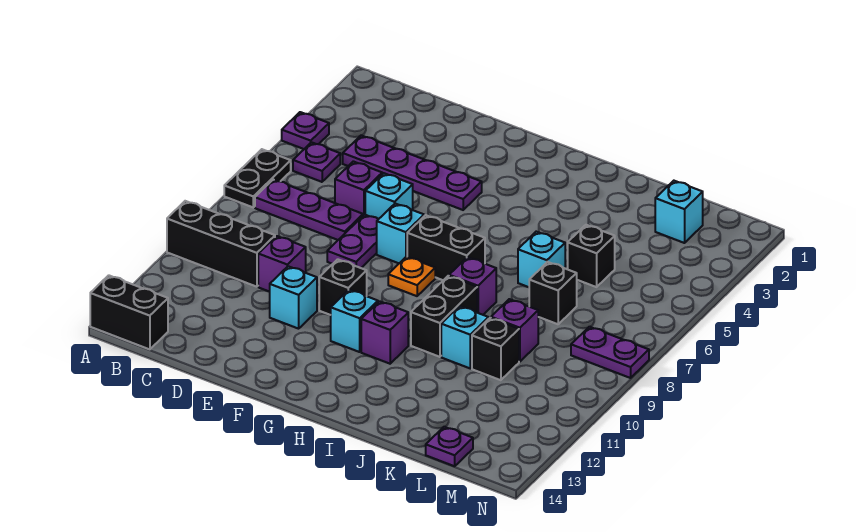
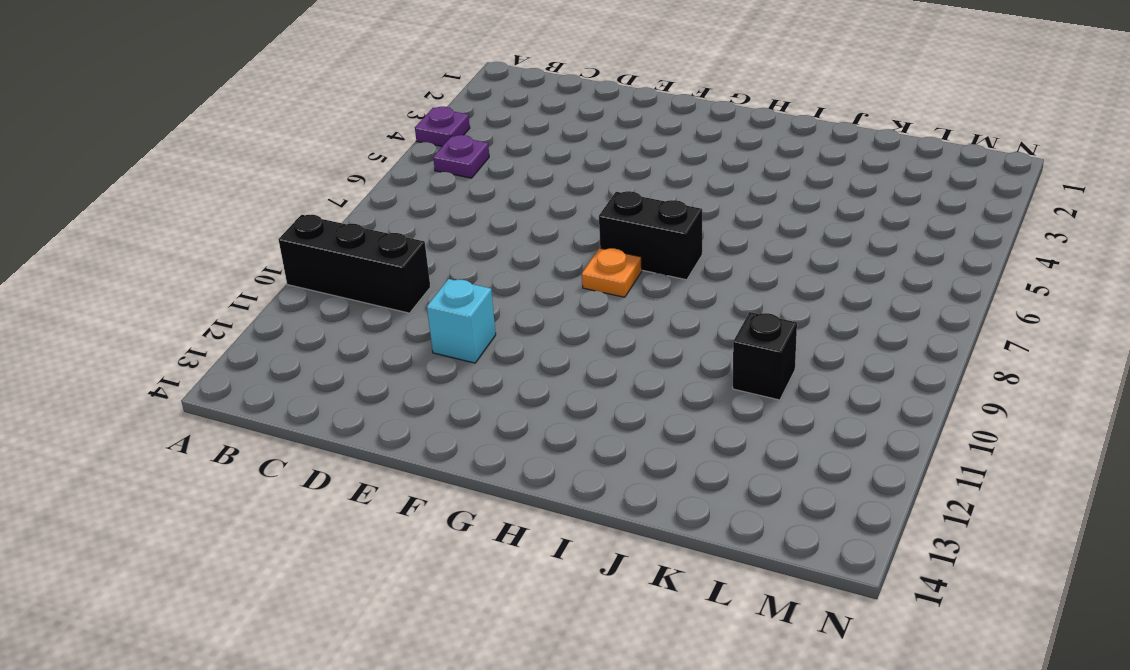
none -> black plate A6:A7 level 1
none -> black brick A14:B14 level 1
none -> purple plate B7:D7 level 1

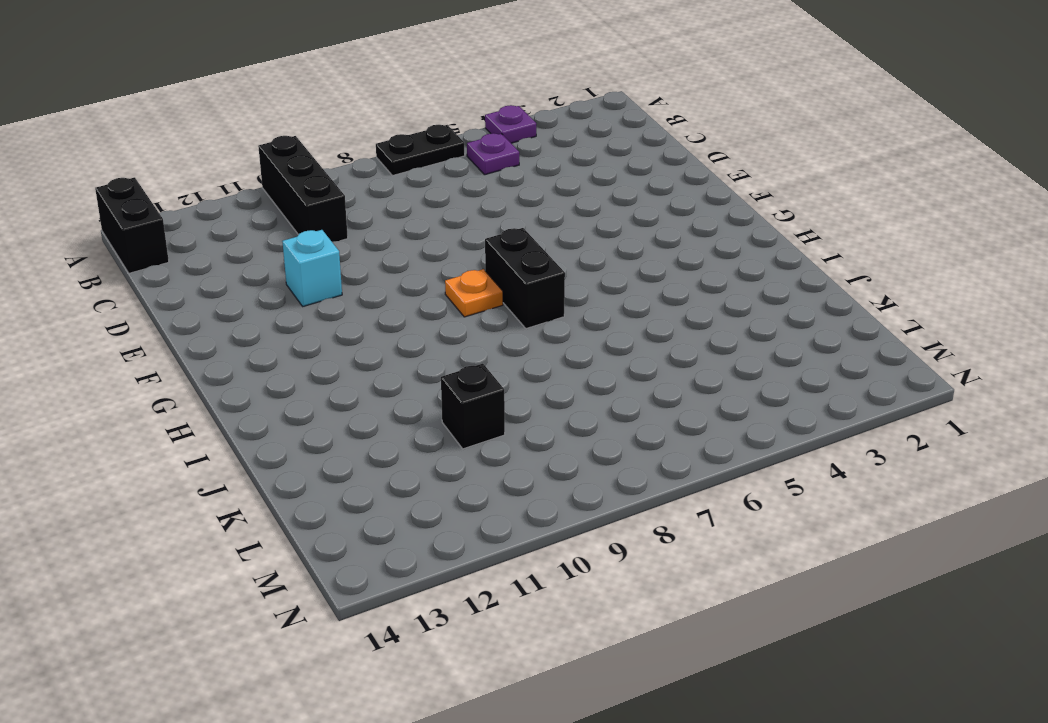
none -> purple plate B7:D7 level 1
none -> purple plate C4:F4 level 1
none -> purple brick D6 level 1

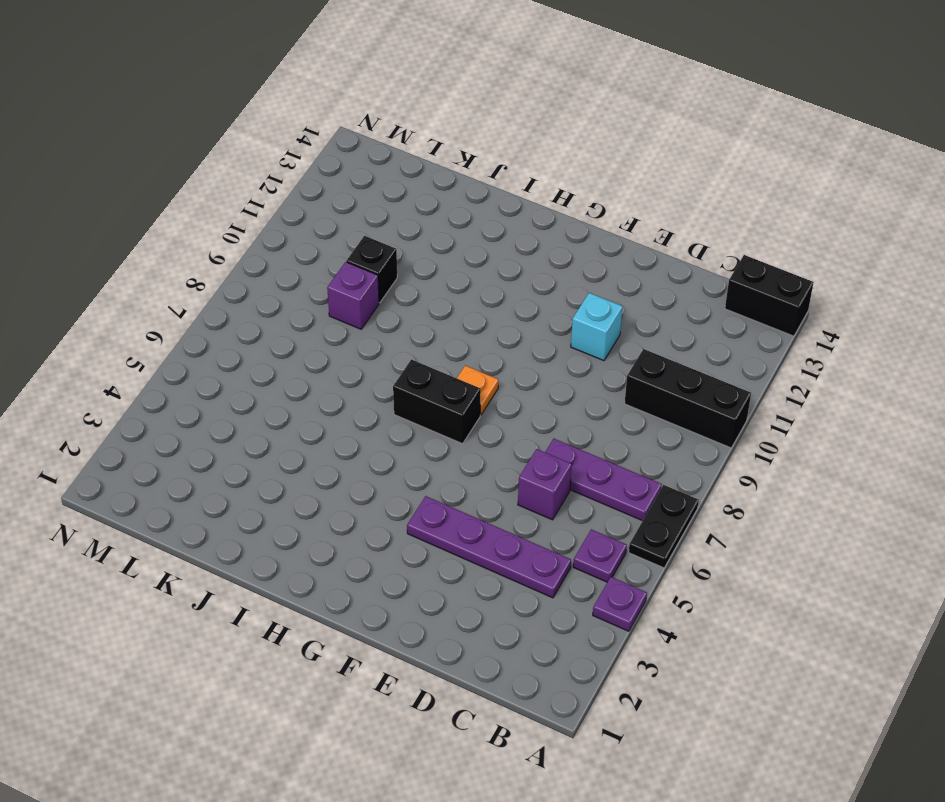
none -> purple brick D10 level 1
none -> cyan brick E6 level 1
none -> purple plate E7:E8 level 1

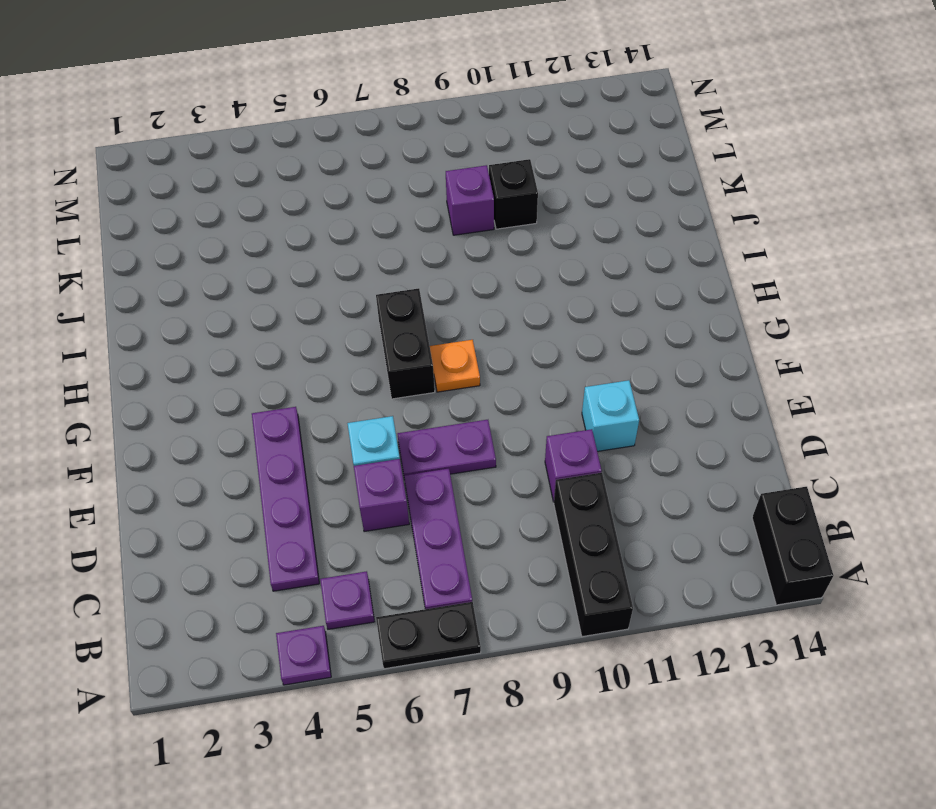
none -> cyan brick F7 level 1
none -> black brick F10 level 1
none -> cyan brick G11 level 1

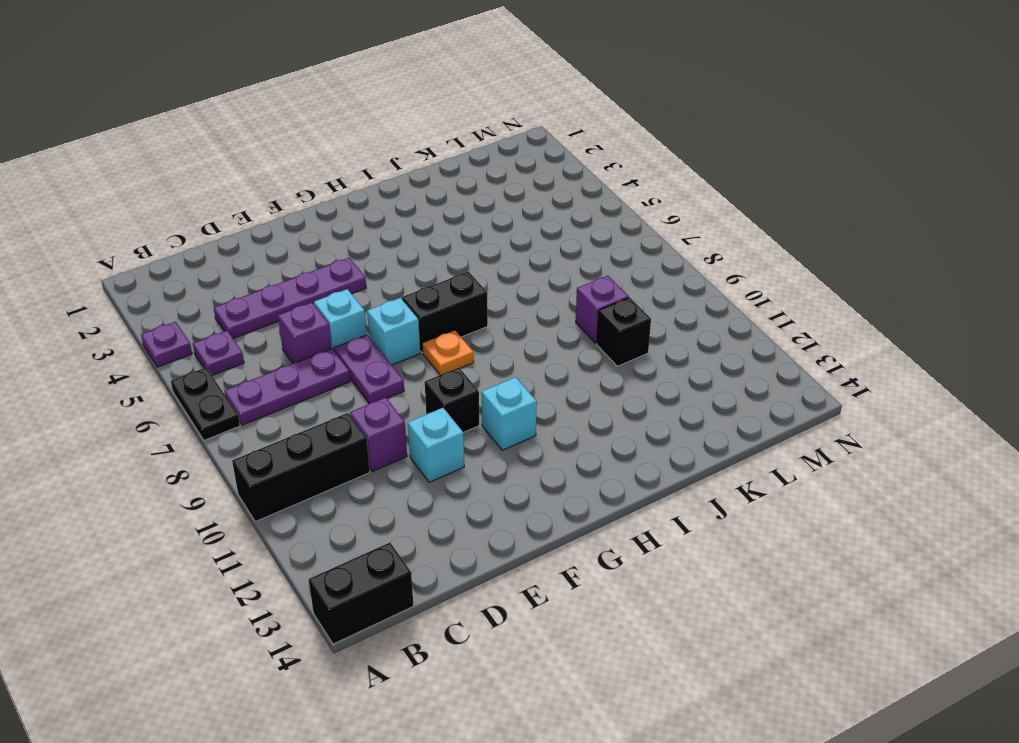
none -> purple brick H11 level 1
none -> purple brick I8 level 1
none -> black brick I9:I10 level 1

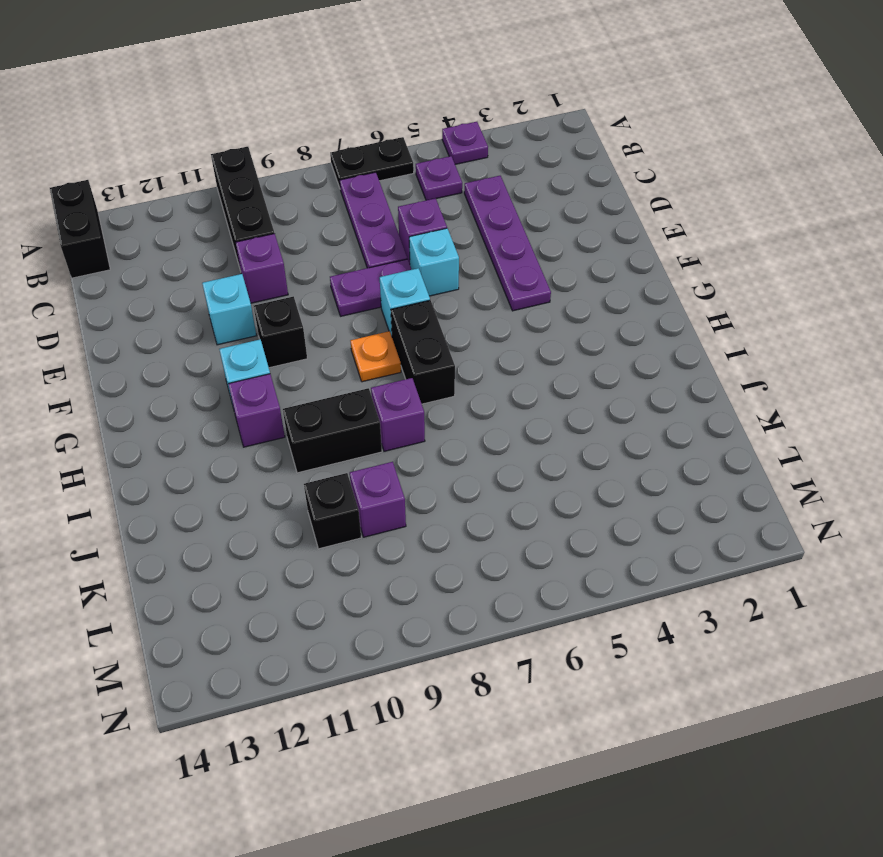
none -> cyan brick J6 level 1
none -> cyan brick J10 level 1
none -> black brick K5 level 1

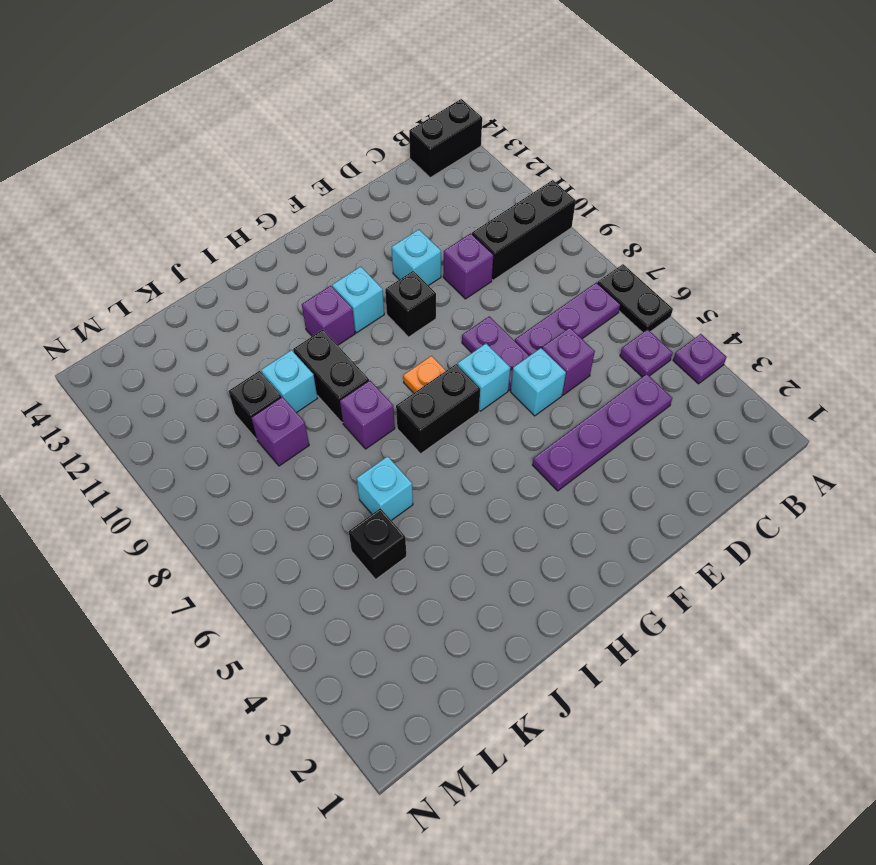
none -> black brick K7 level 1
none -> cyan brick L2 level 1
none -> purple plate L14 level 1

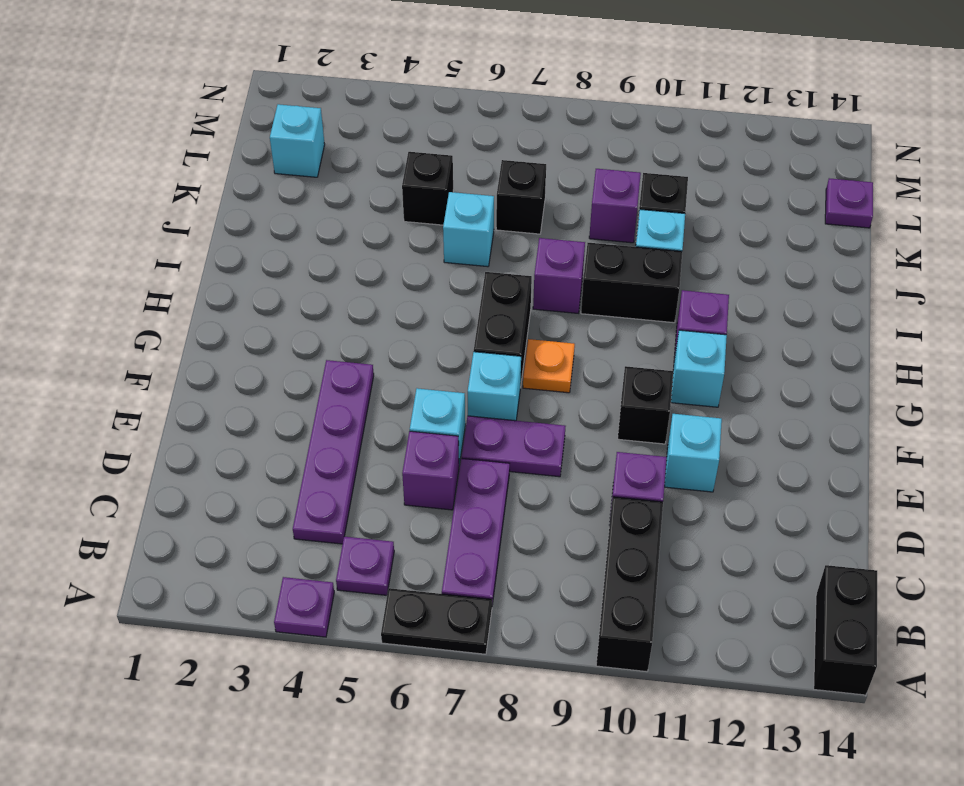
none -> purple plate M8:N8 level 1

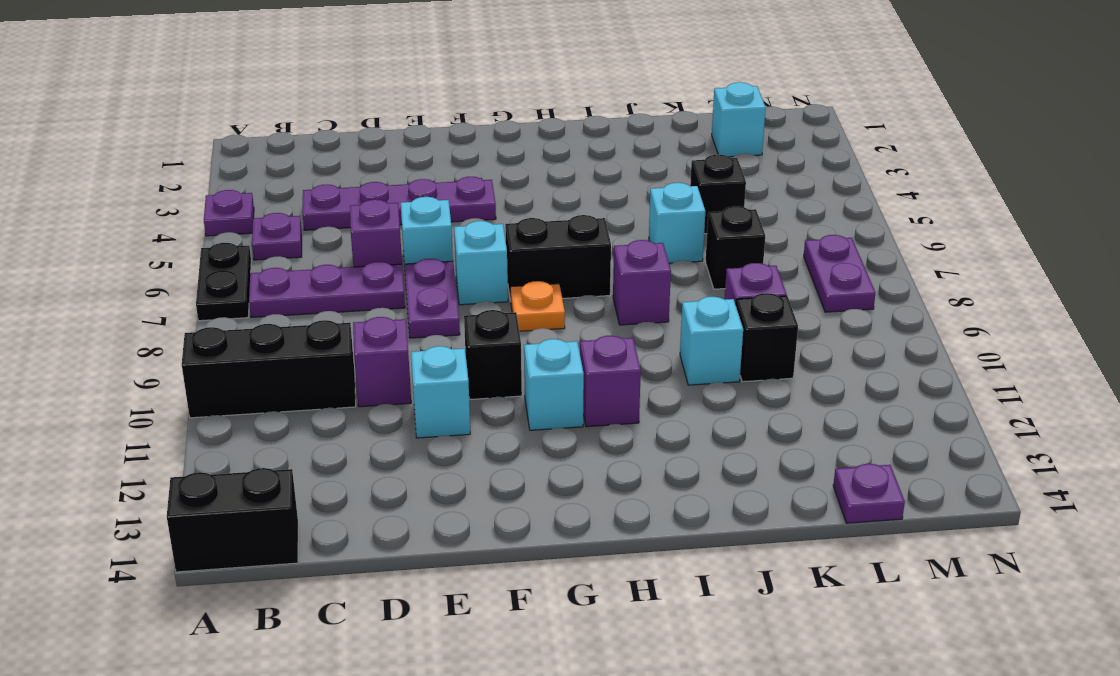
purple plate M7:M8 level 1 -> purple plate M8:N8 level 1
none -> black brick I9:I10 level 1

